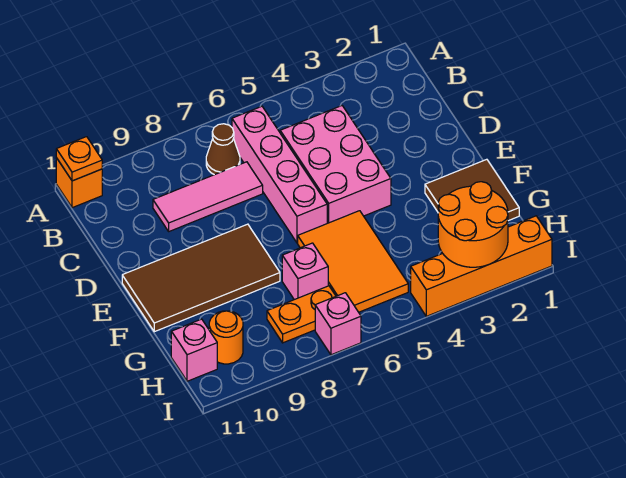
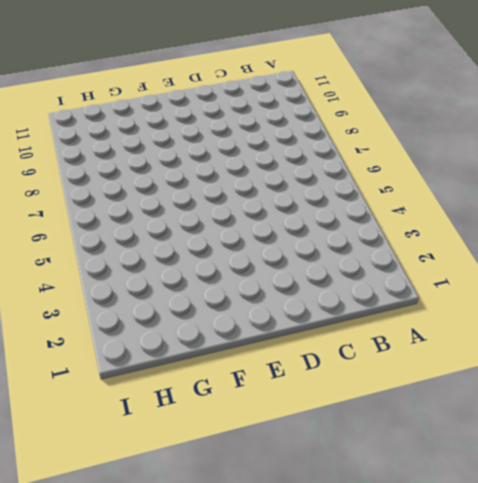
none -> orange brick A11 level 1
none -> pink brick B6:E6 level 1
none -> brown cone B7 level 1

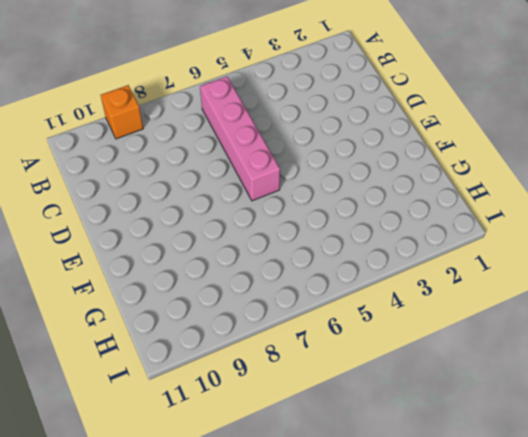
orange brick A9 level 1 -> orange brick A11 level 1
none -> brown cone B7 level 1
none -> pink brick C4:E5 level 1
none -> pink tile C7:C9 level 1

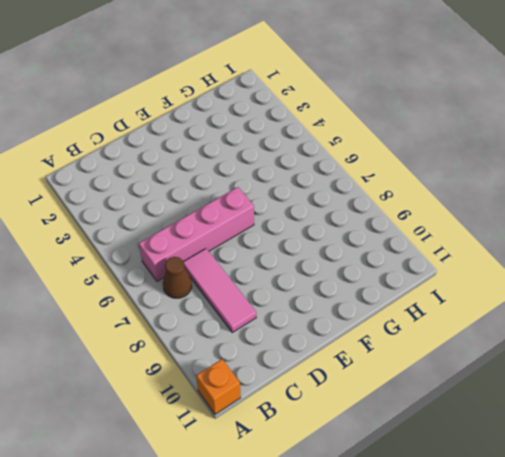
none -> pink brick C4:E5 level 1
none -> brown tile E8:F11 level 1
none -> brown tile F1:G2 level 1

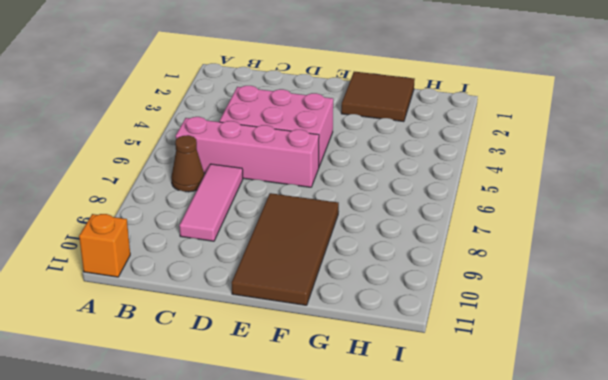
none -> orange tile F5:H6 level 1
none -> pink brick G7 level 1
none -> orange plate H7:H8 level 1

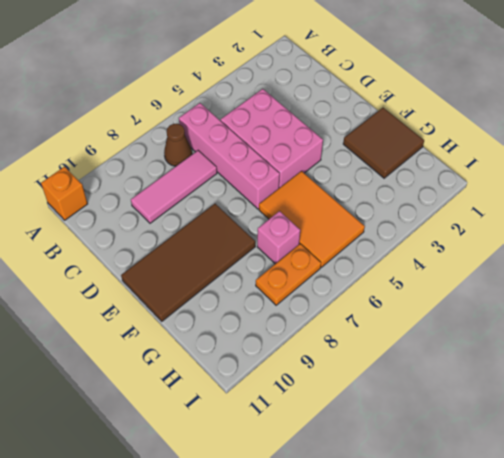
none -> orange round brick H10 level 1
none -> pink brick H11 level 1
none -> orange brick I1:I4 level 1

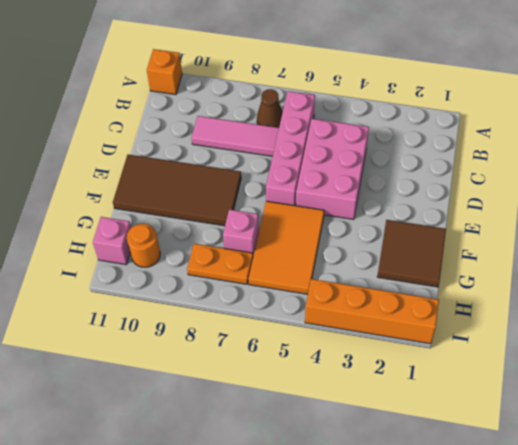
none -> pink brick I7 level 1
none -> orange plate A11 level 2
none -> orange round brick H2:I3 level 2

